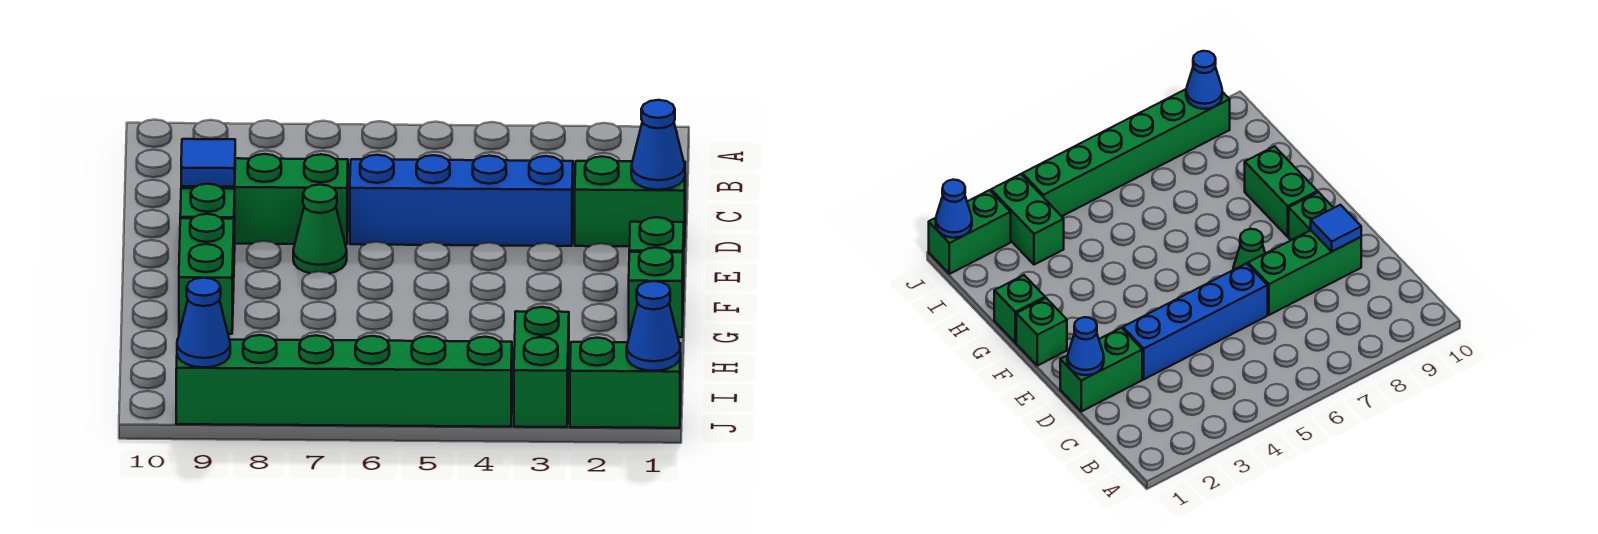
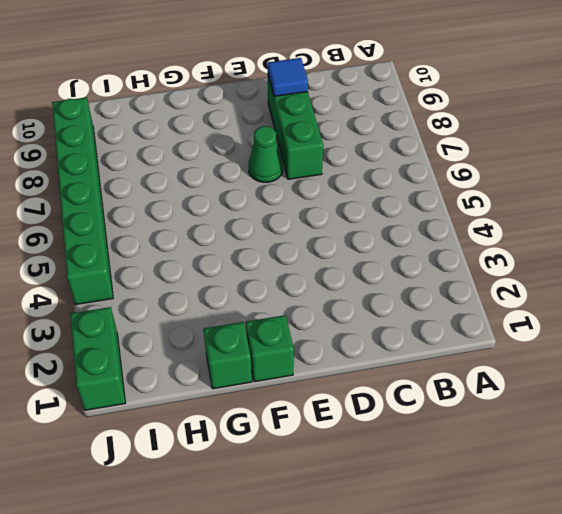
none -> green brick D1:D2 level 1
none -> blue brick D3:D6 level 1
none -> green brick E9 level 1

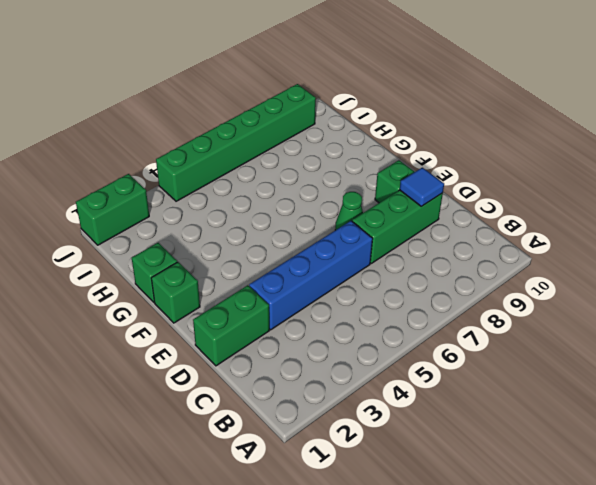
none -> green brick F9:G9 level 1
none -> green brick I3:J3 level 1
none -> blue cone D1 level 2

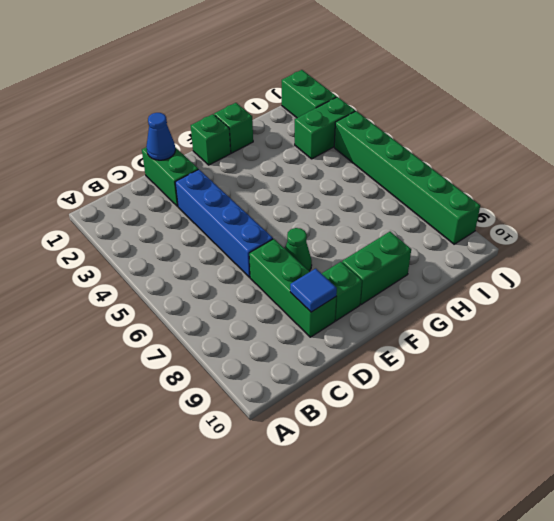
none -> blue cone J1 level 2
none -> blue cone J9 level 2

